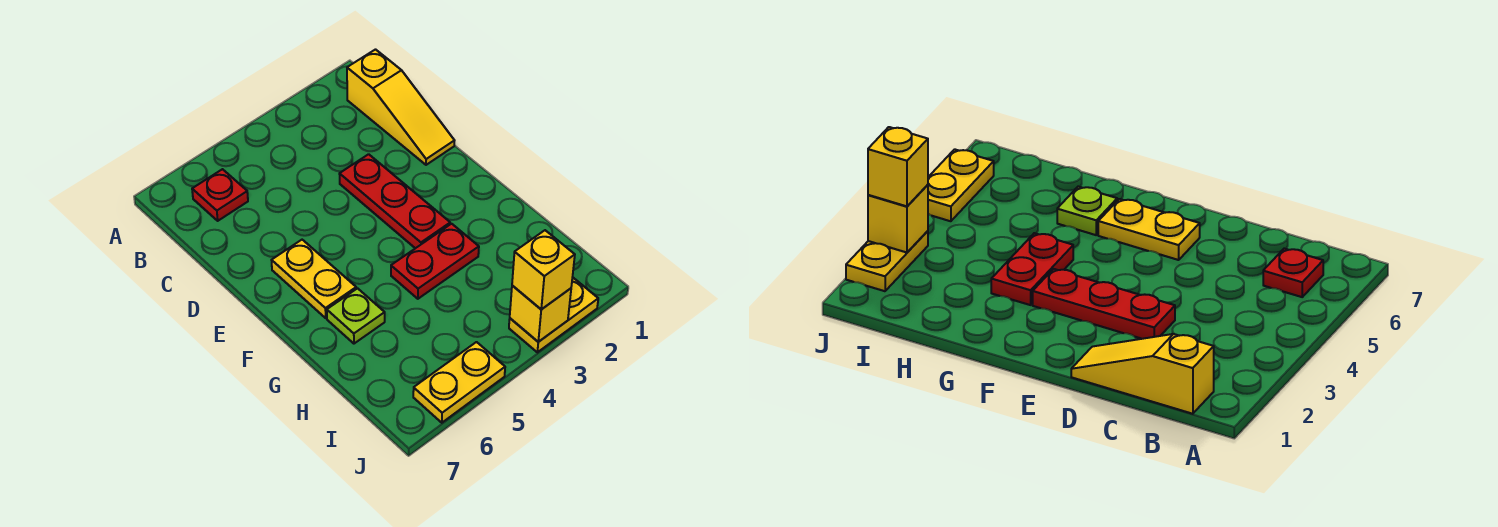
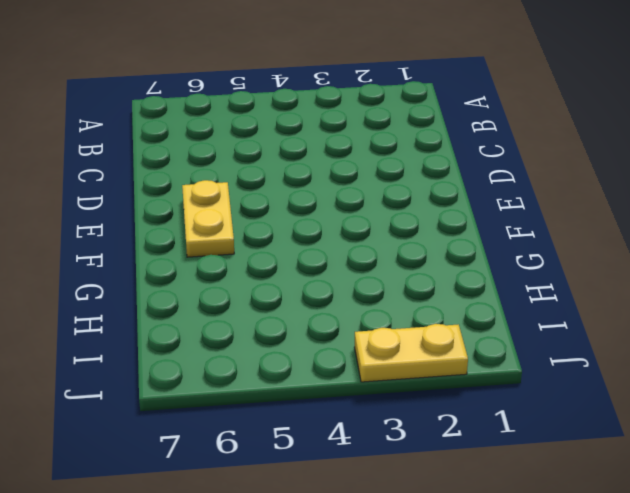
none -> yellow slope B1:D1 level 1 top B
none -> red plate B6 level 1

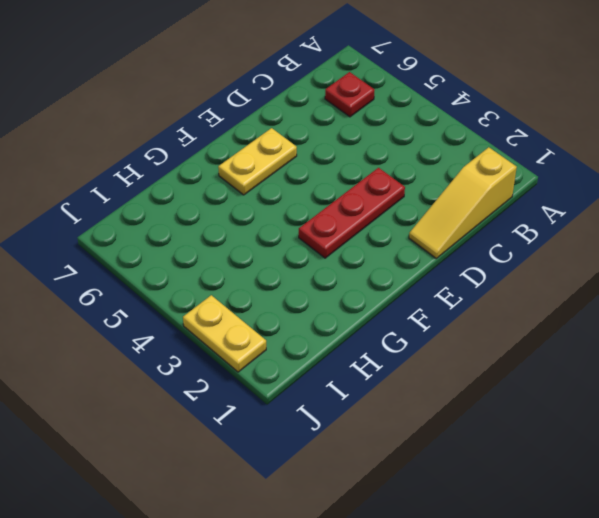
none -> red plate G3:G4 level 1
none -> lime plate G6 level 1

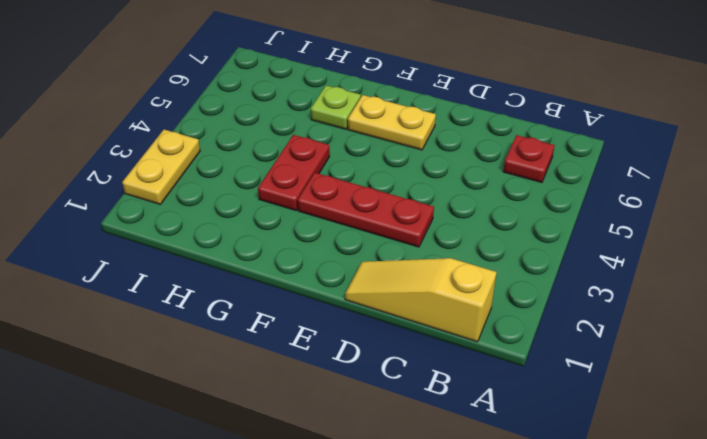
none -> yellow plate J5:J6 level 1
none -> yellow brick J3 level 2

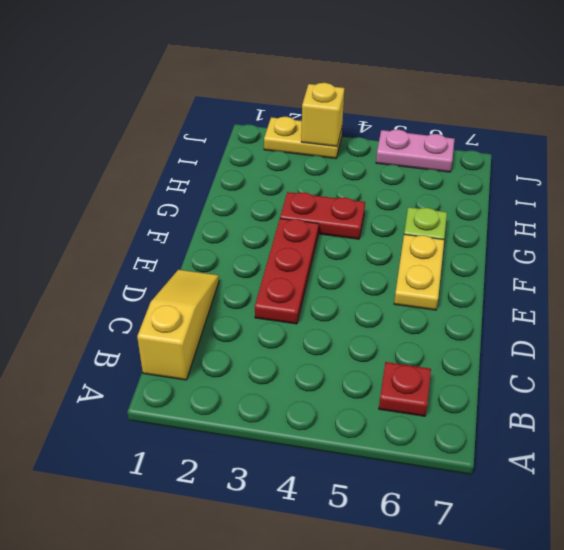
pink plate J5:J6 level 1 -> yellow plate J5:J6 level 1
none -> yellow brick J3 level 3

